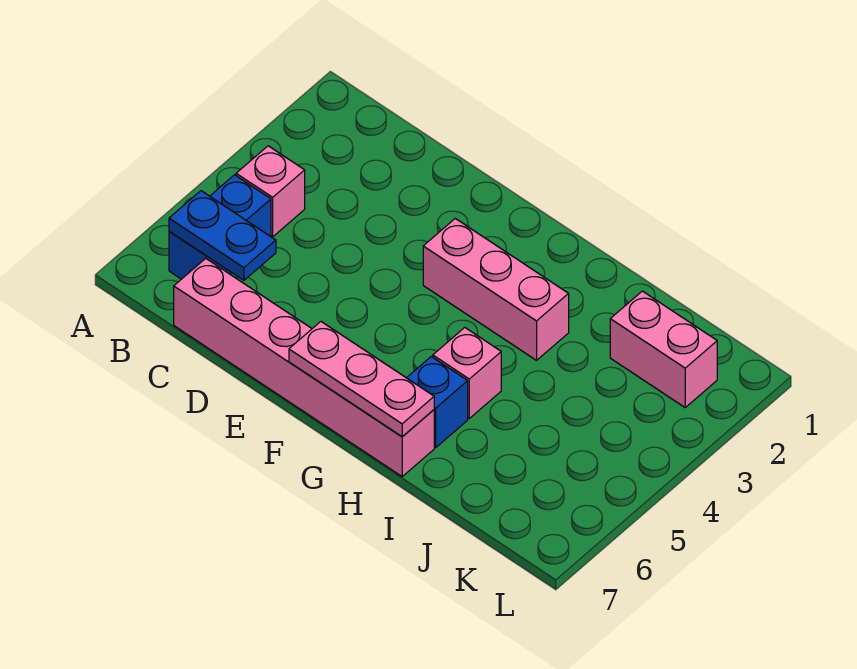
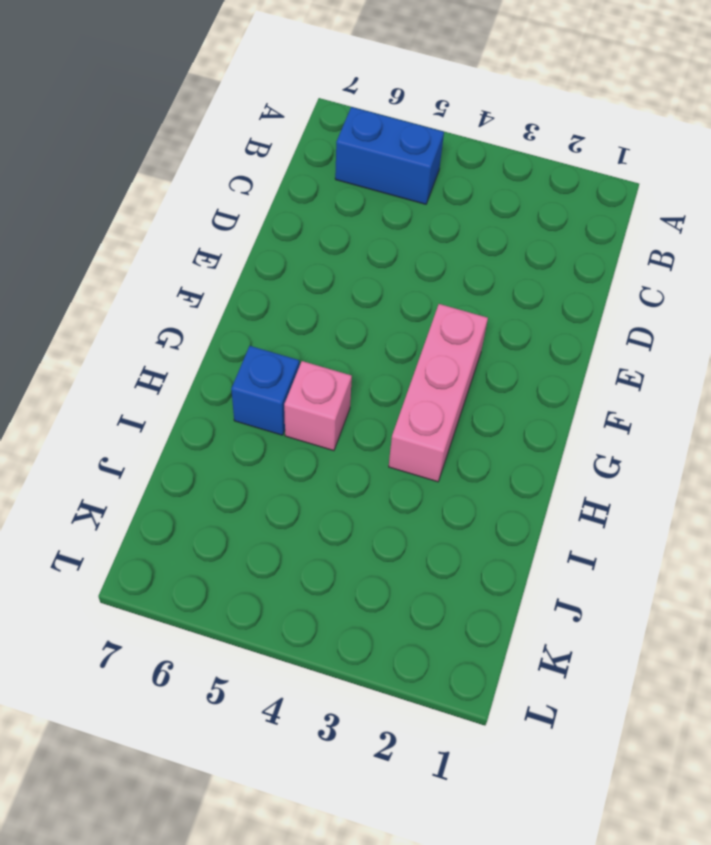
none -> pink brick B4 level 1
none -> pink brick C7:H7 level 1

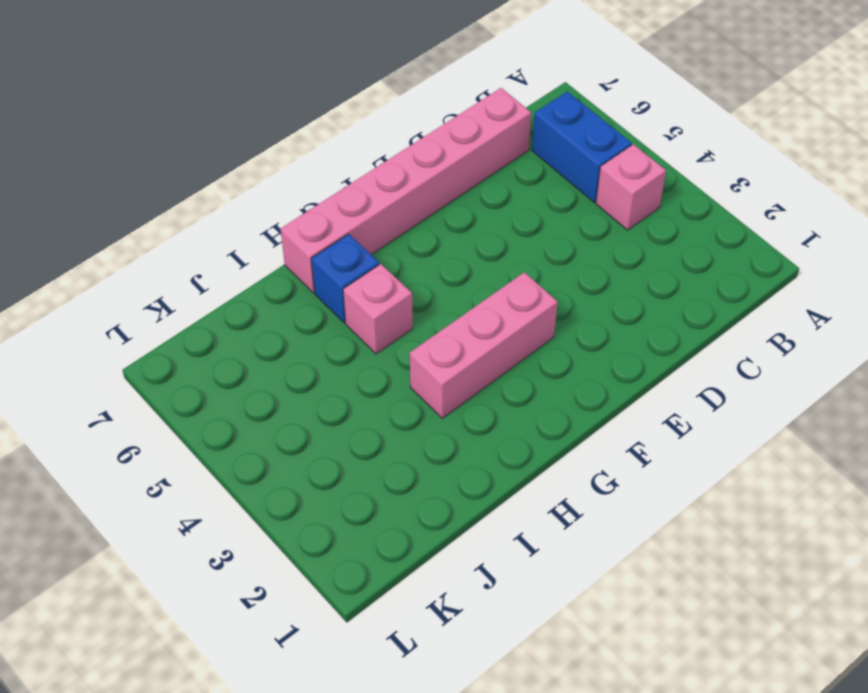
none -> pink brick J2:K2 level 1
none -> blue plate B6:C6 level 2

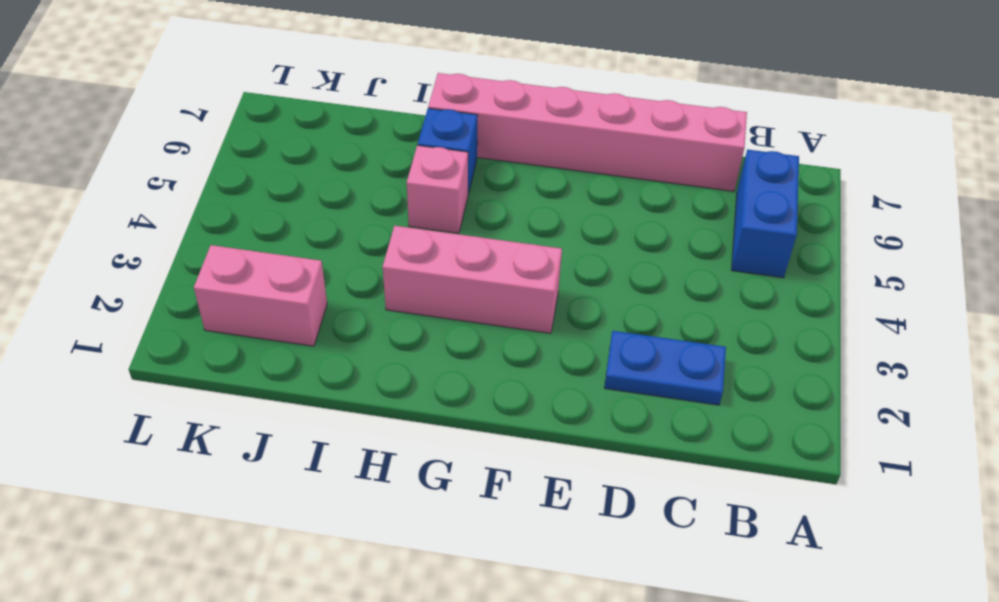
blue plate C2:D2 level 1 -> blue plate B6:C6 level 2
none -> pink brick B4 level 1
none -> pink plate F7:H7 level 2

